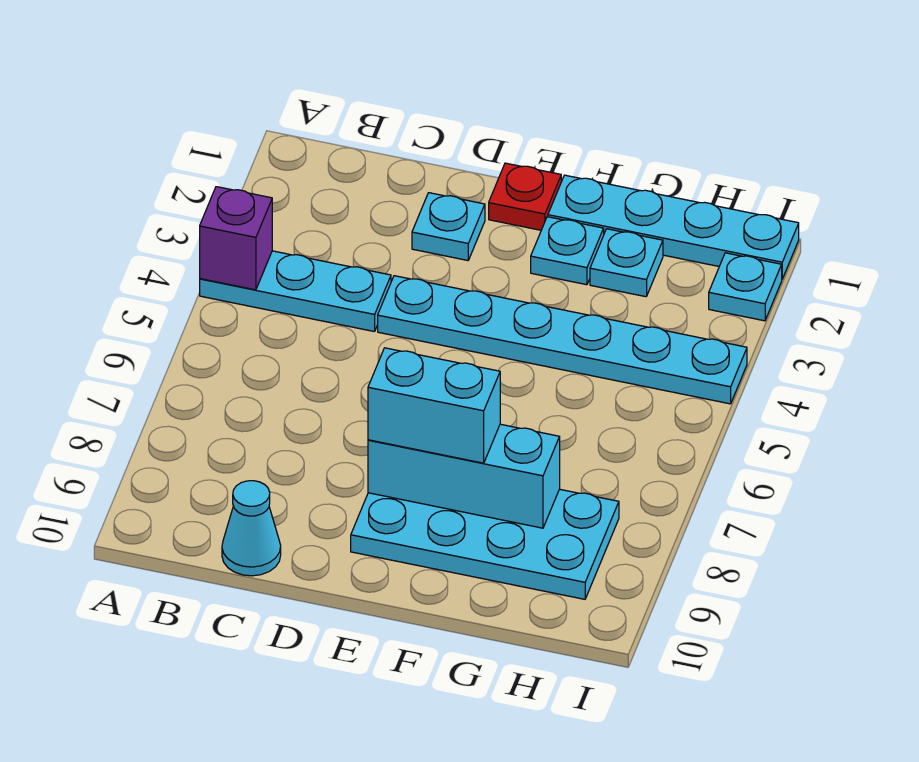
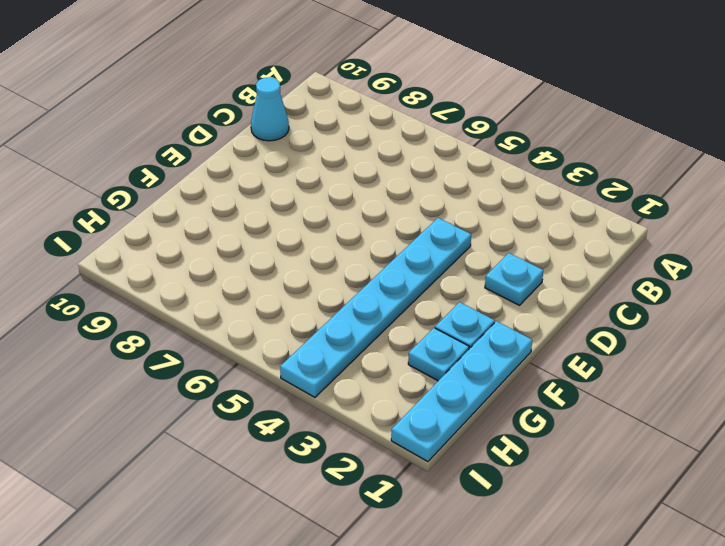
none -> cyan plate A4:C4 level 1
none -> red plate E1 level 1
none -> cyan plate E8:H9 level 1

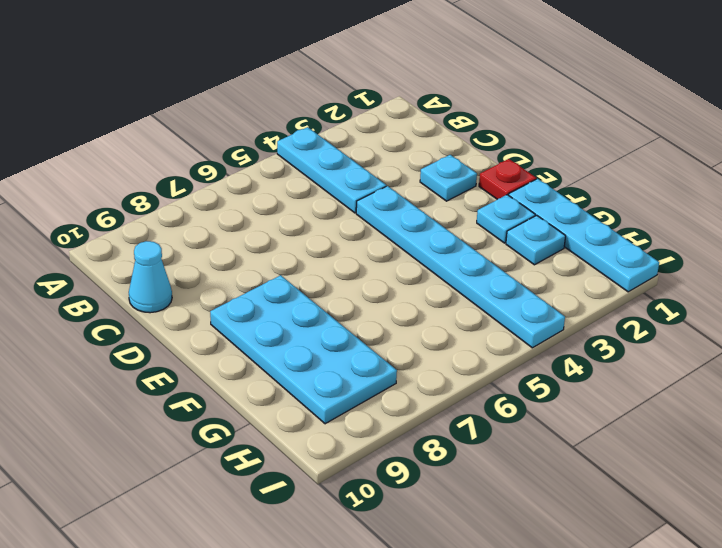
none -> cyan plate I2 level 1
none -> purple brick A4 level 2
none -> cyan brick E8:G8 level 2

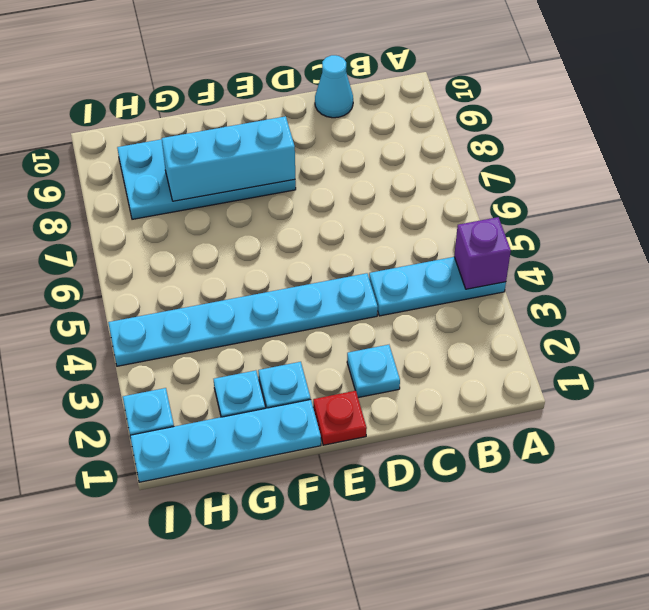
none -> cyan brick E8:F8 level 3

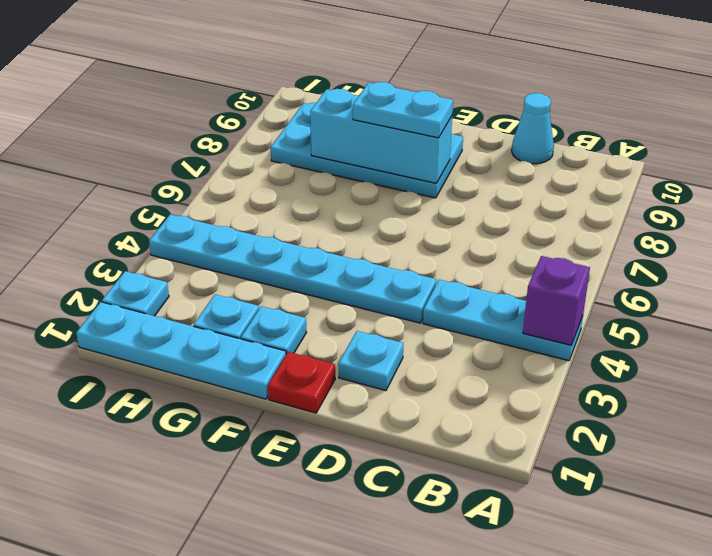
cyan plate E8:F8 level 3 -> cyan brick E8:F8 level 3

